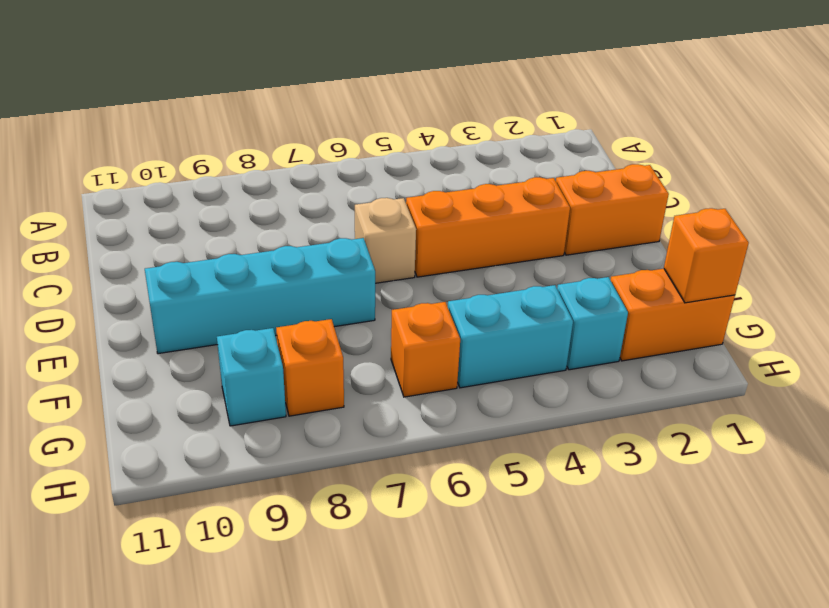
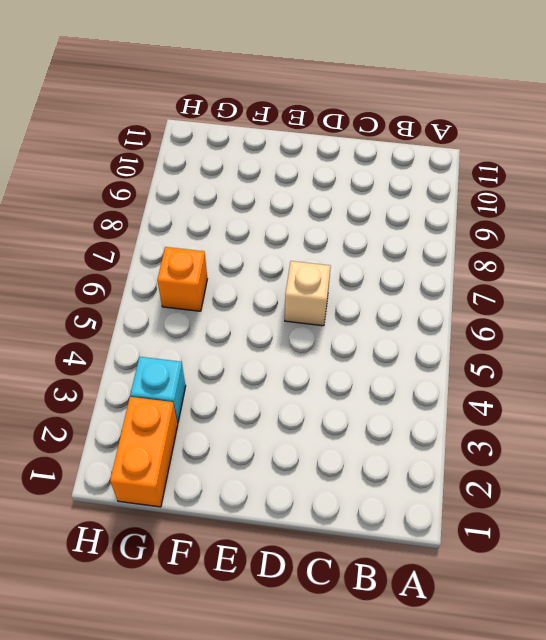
none -> orange brick D1:D2 level 1
none -> orange brick D3:D5 level 1

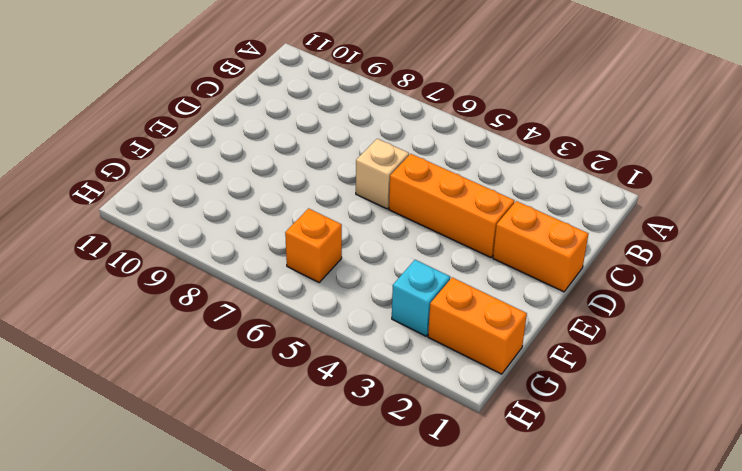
none -> cyan brick E7:E10 level 1
none -> cyan brick G4:G5 level 1

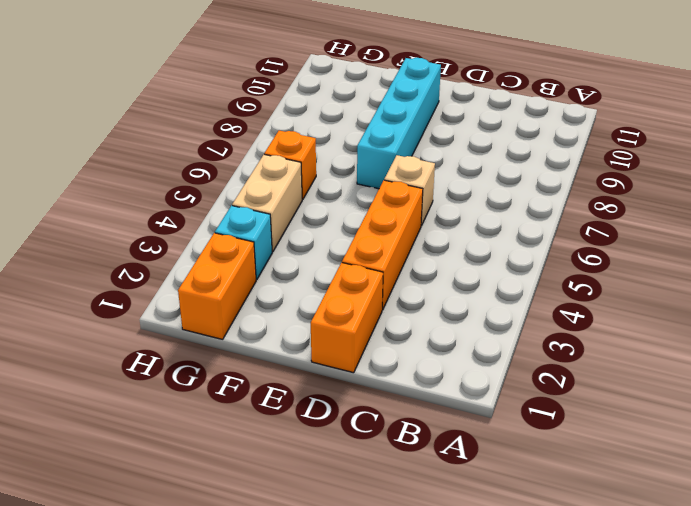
tan brick G4:G5 level 1 -> cyan brick G4:G5 level 1
none -> orange brick G8 level 1
none -> cyan brick G9 level 1

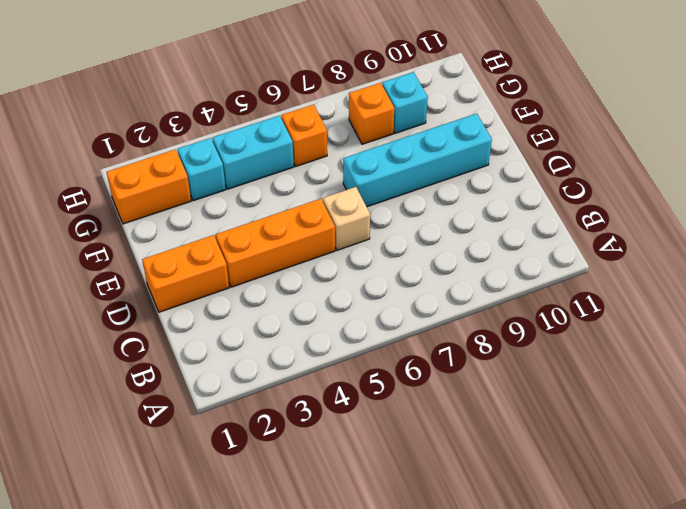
none -> orange brick G1 level 2

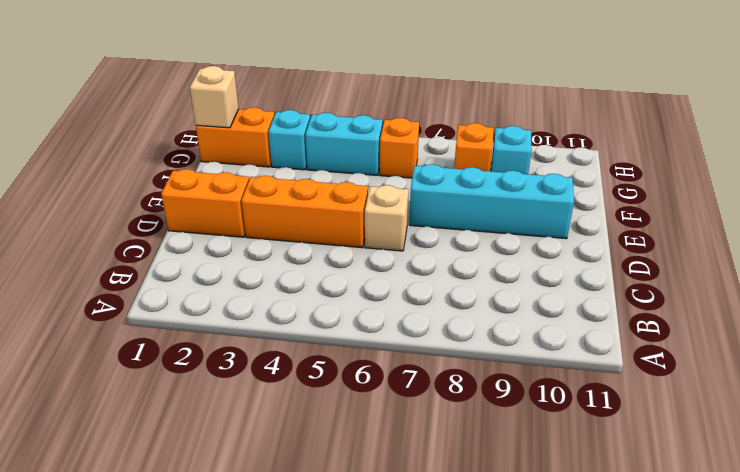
tan brick G1 level 2 -> orange brick G1 level 2

